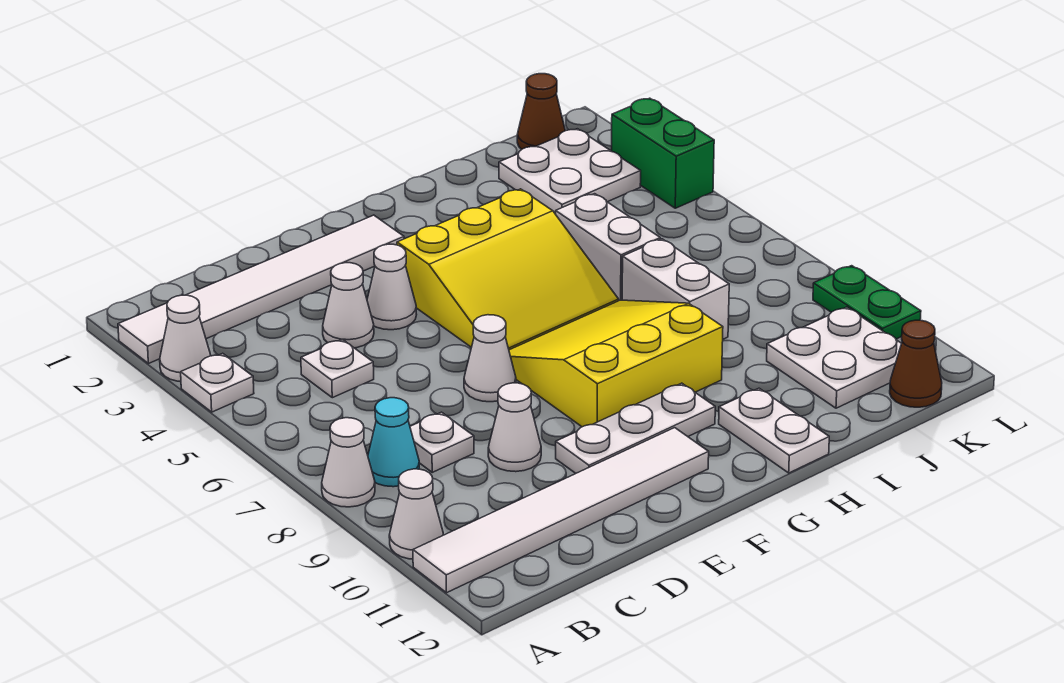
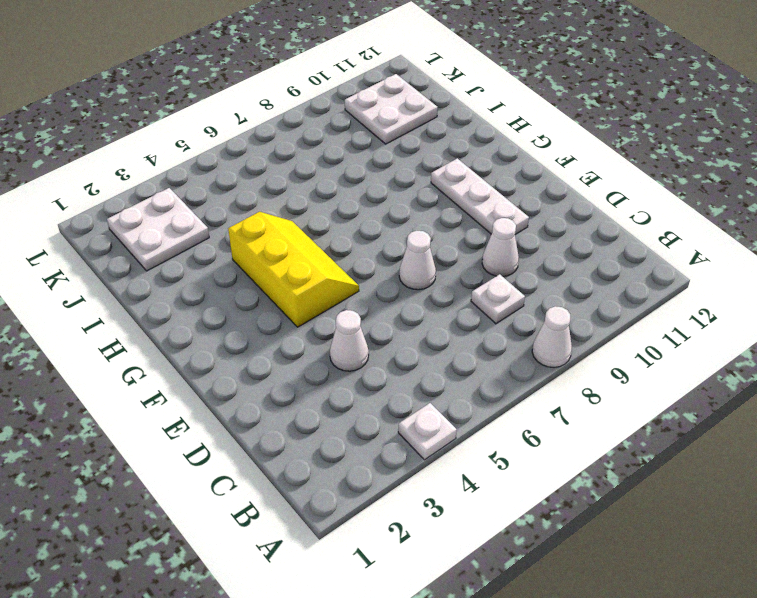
yellow slope F4:H5 level 1 top 4 -> yellow slope F4:H6 level 1 top 4
none -> white tile A2:F2 level 1
none -> white cone A3 level 1
none -> white cone A10 level 1

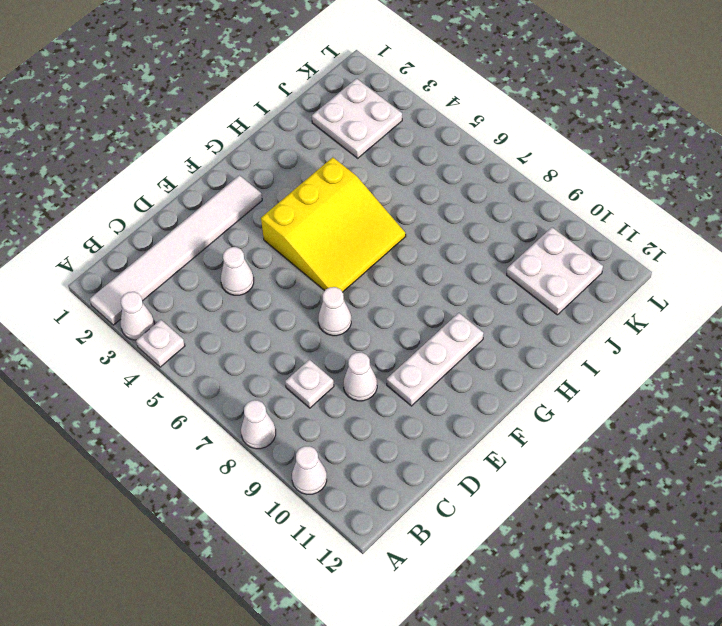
none -> white tile A11:F11 level 1
none -> cyan cone B8 level 1
none -> white plate C5 level 1

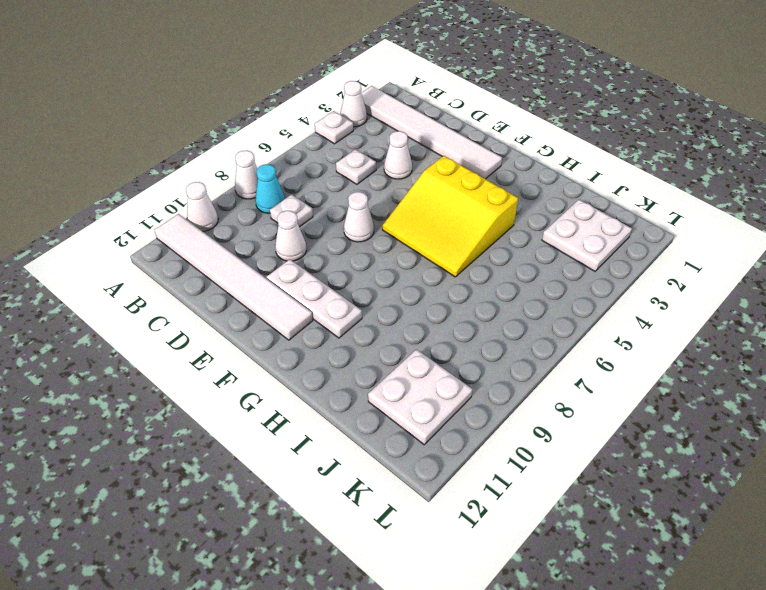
none -> white cone E4 level 1
none -> yellow slope F7:H9 level 1 top 9
none -> white plate H11:H12 level 1

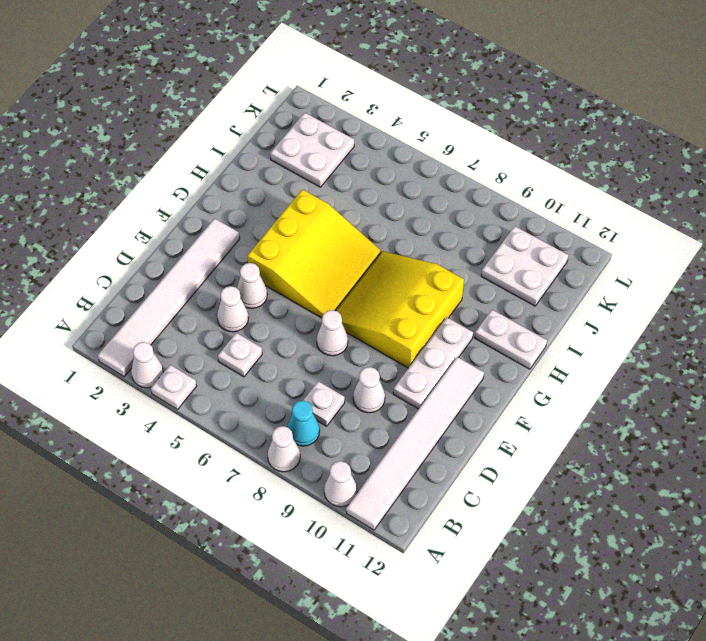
none -> white brick I5:I6 level 1
none -> white brick I7:I8 level 1
none -> brown cone K1 level 1

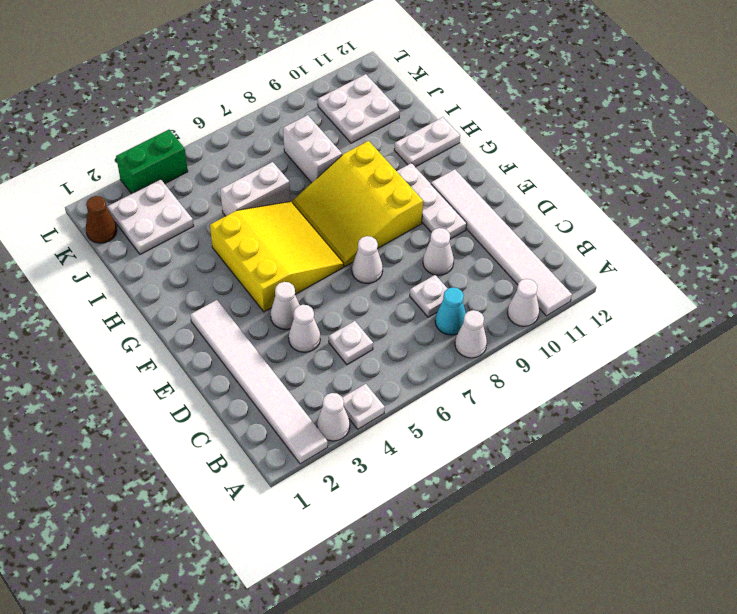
white brick I8:J8 level 1 -> white brick I7:I8 level 1
none -> brown cone K12 level 1
none -> green plate L9:L10 level 1

